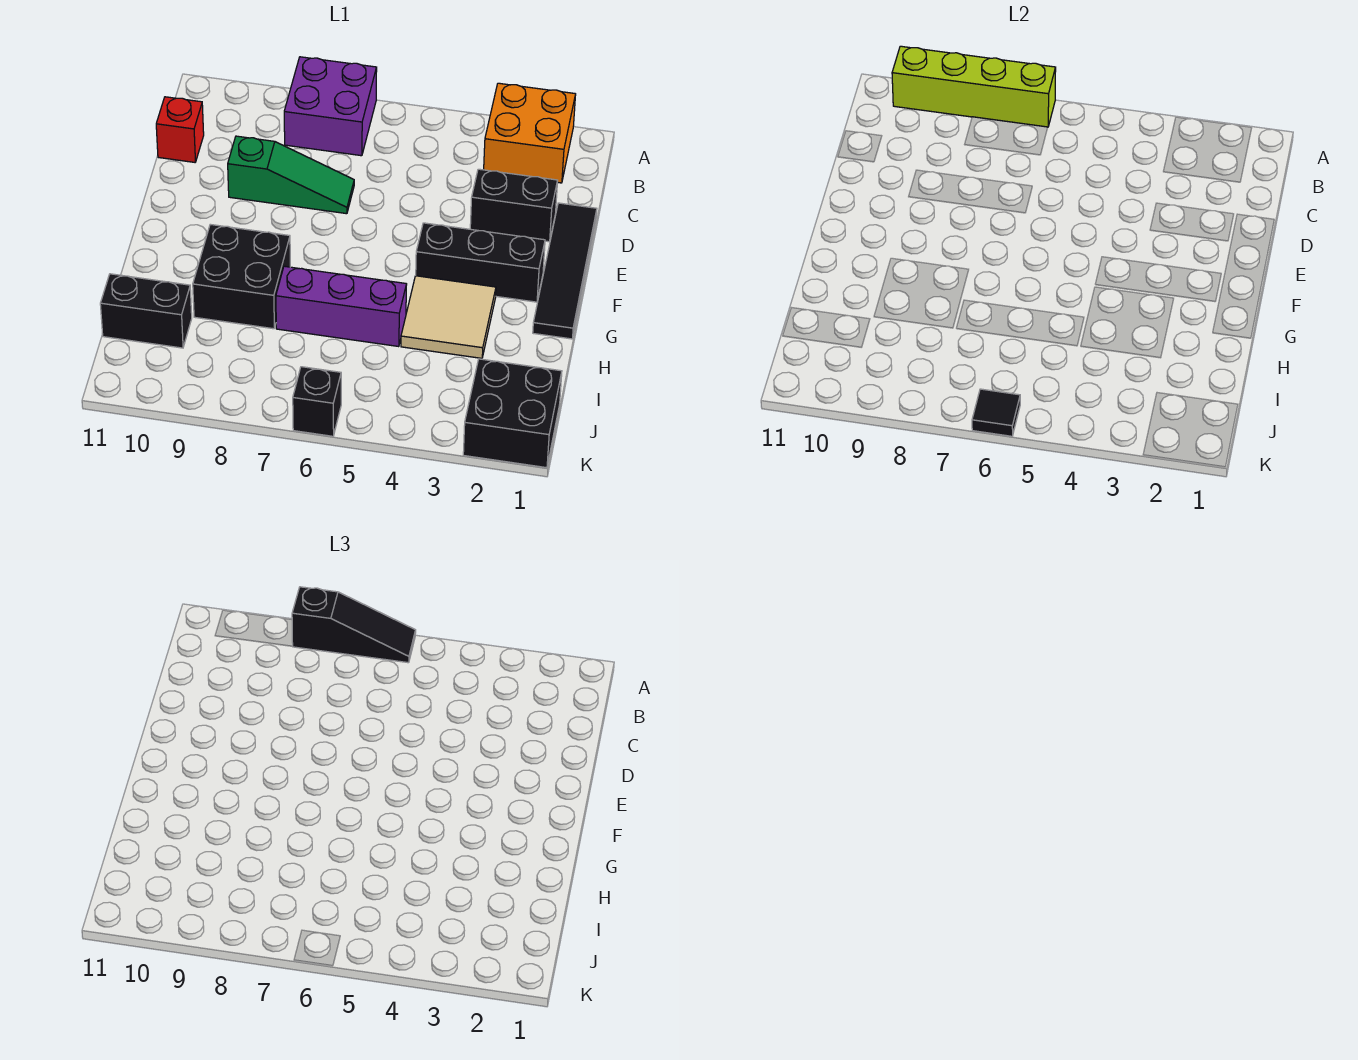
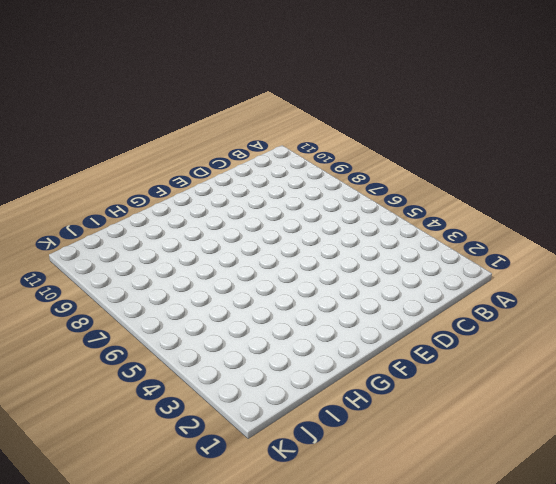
none -> orange brick A2:B3 level 1
none -> purple brick A7:B8 level 1
none -> red brick C11 level 1

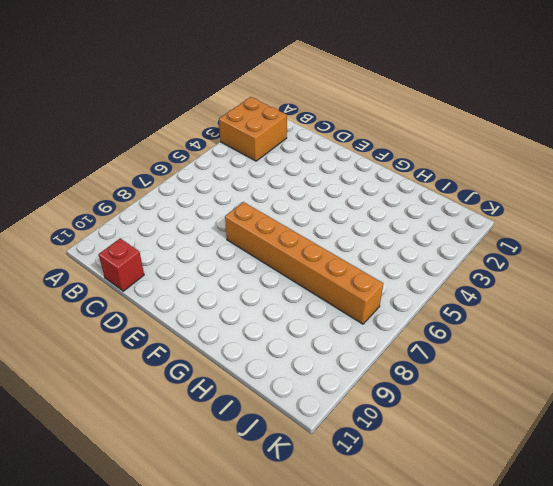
orange brick E7:J7 level 1 -> purple brick H5:H7 level 1
none -> purple brick A7:B8 level 1
none -> black tile D1:G1 level 1
none -> black brick D2:D3 level 1

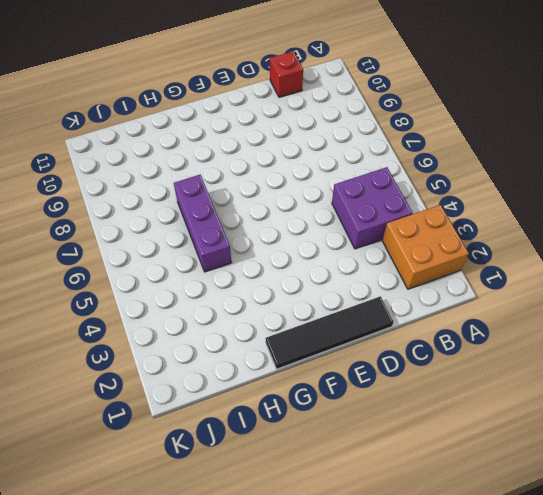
purple brick B4:C5 level 1 -> purple brick A7:B8 level 1
none -> black brick D2:D3 level 1
none -> green slope D7:D9 level 1 top 9
none -> black brick F2:F4 level 1

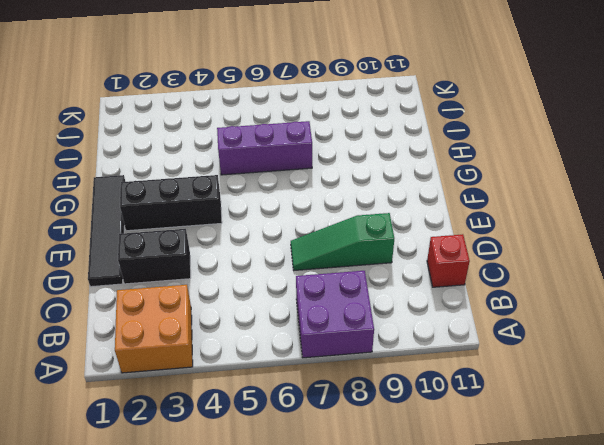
none -> tan tile G3:H4 level 1
none -> black brick G8:H9 level 1
none -> black brick I10:I11 level 1

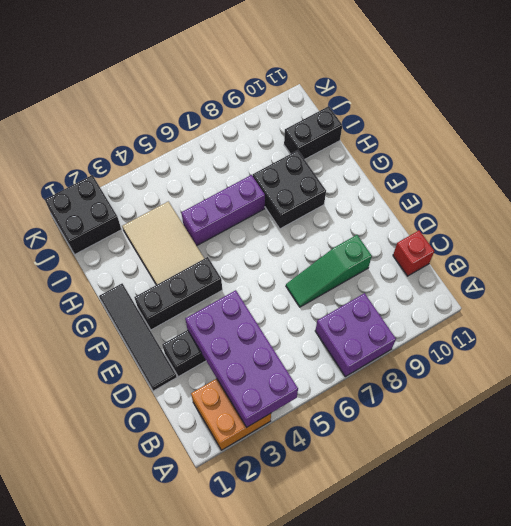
purple brick A3:D4 level 2 -> none
tan tile G3:I4 level 1 -> tan tile G3:H4 level 1
none -> black brick K6 level 1
none -> lime brick A7:A10 level 2
none -> black tile K6 level 2

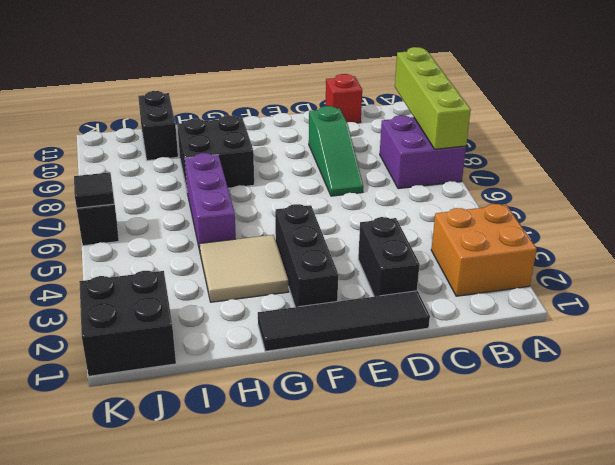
none -> black slope A6:A8 level 3 top 8

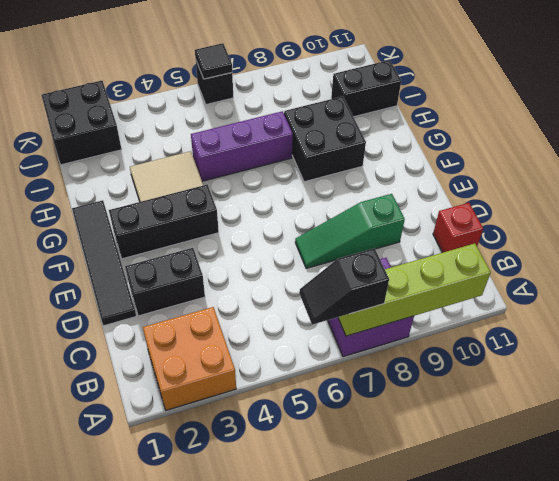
black slope A6:A7 level 3 top 7 -> black slope A6:A8 level 3 top 8

